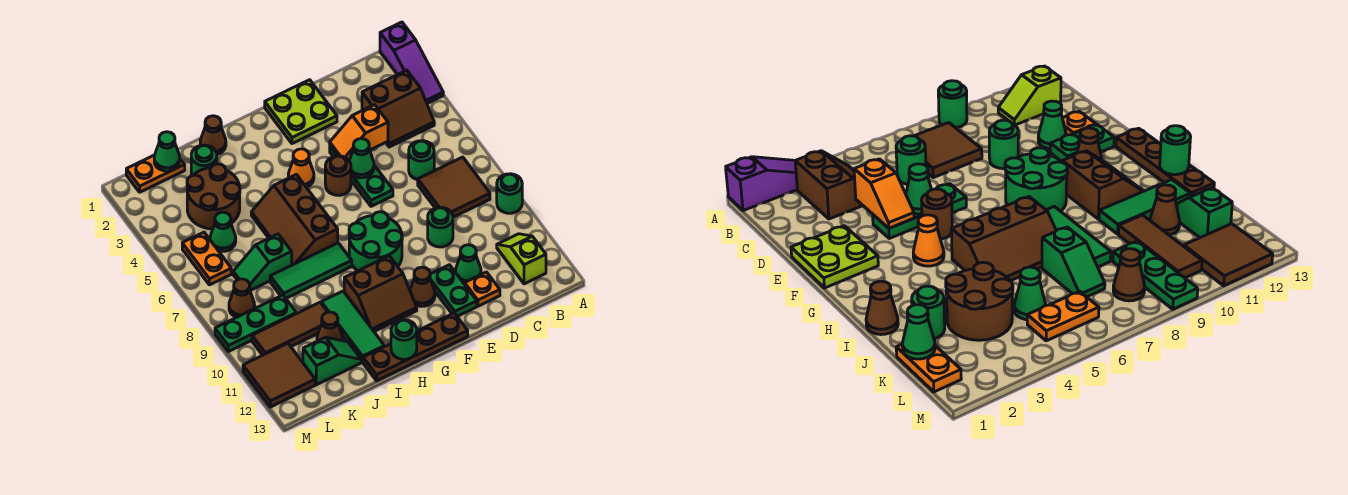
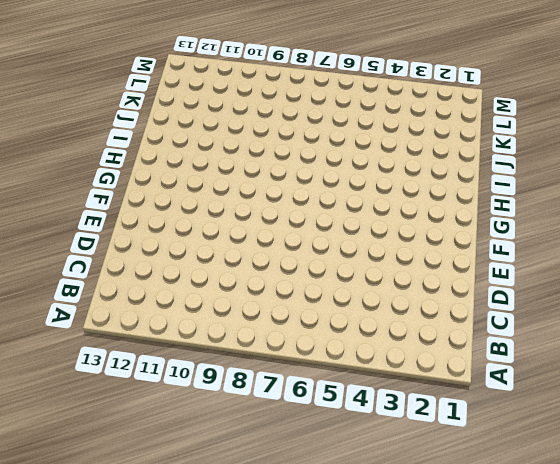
none -> purple slope A1:A3 level 1 top 1
none -> green round brick A9 level 1
none -> brown slope B3:C4 level 1 top 3
none -> brown tile B7:C8 level 1

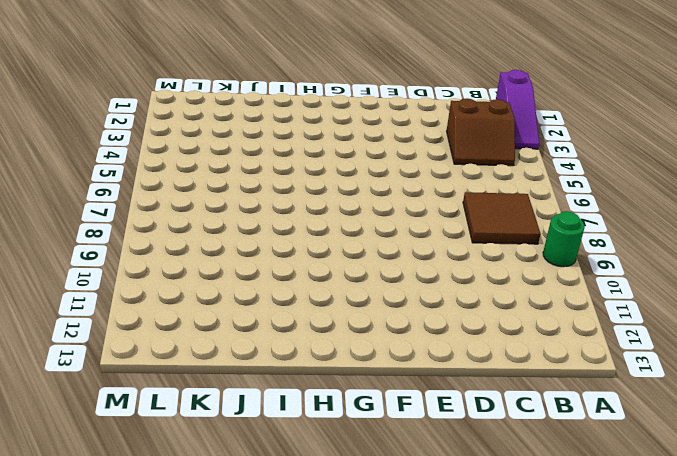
none -> lime slope B11:B12 level 1 top 12
none -> green round brick C6 level 1
none -> green round brick D9 level 1
none -> green cone D11 level 1

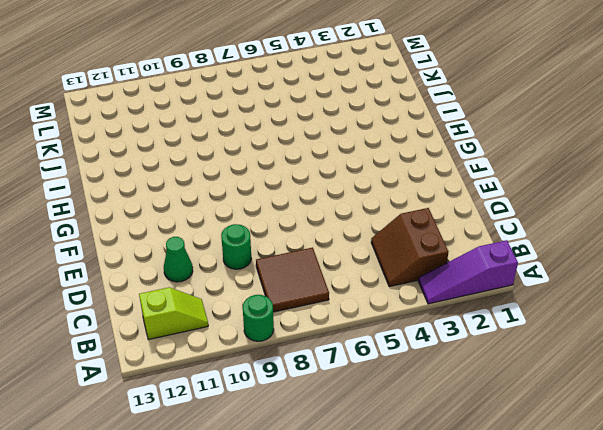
none -> green round brick C6 level 1
none -> orange plate D12 level 1
none -> lime plate E1:F2 level 1
none -> green plate E4:E6 level 1

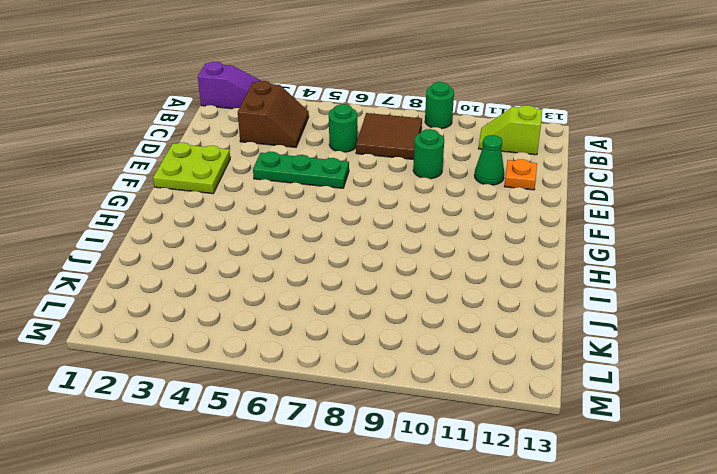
none -> green plate E11:E12 level 1
none -> brown round brick F5 level 1
none -> green round brick F8:G9 level 1
none -> brown cone F11 level 1

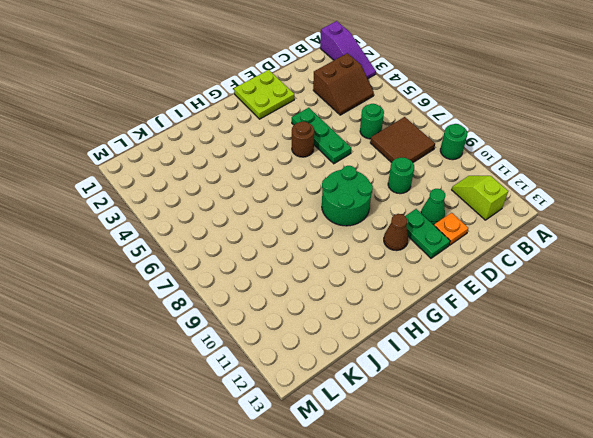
none -> brown plate F13:I13 level 1
none -> orange cone G4 level 1
none -> brown slope G10:H11 level 1 top 10
none -> brown slope H5:I7 level 1 top H

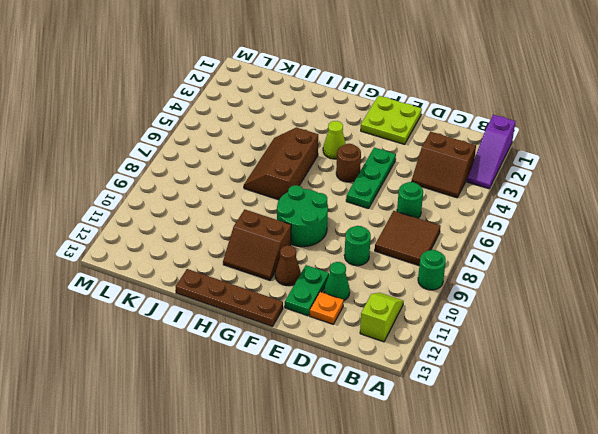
lime cone G4 level 1 -> orange cone G4 level 1
none -> green tile H8:J8 level 1
none -> brown cone I1 level 1
none -> green tile I10:I12 level 1
none -> green round brick J2 level 1

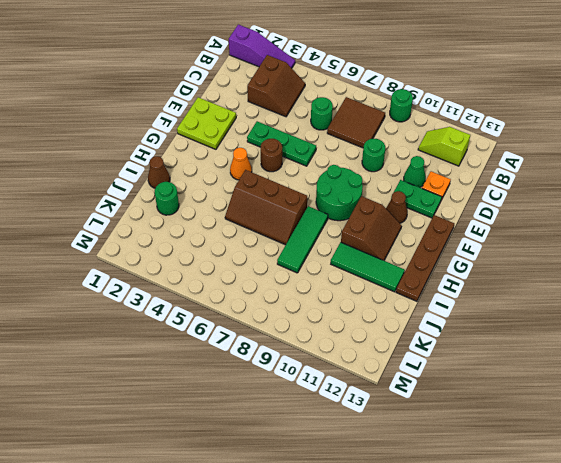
none -> brown round brick J3:K4 level 1
none -> green slope J7:K7 level 1 top J
none -> brown tile J10:L10 level 1
none -> brown cone J11 level 1

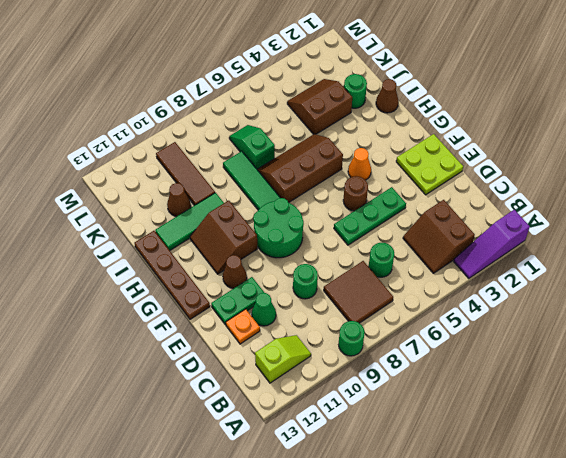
brown slope J3:K4 level 1 top J -> brown round brick J3:K4 level 1
none -> green slope J12:K12 level 1 top K
none -> orange plate K1:L1 level 1
none -> green cone K5 level 1
none -> green plate K9:M9 level 1

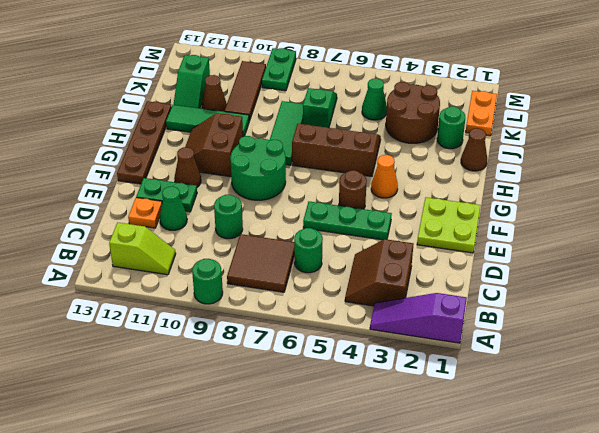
green plate L9:M9 level 1 -> green plate K9:M9 level 1
none -> orange plate L5:L6 level 1
none -> brown cone L8 level 1
none -> brown tile L11:M12 level 1
none -> orange slope D4:E4 level 2 top D

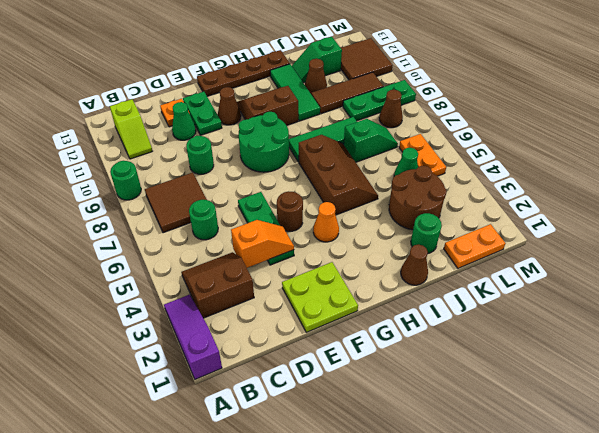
none -> green cone E5 level 2
none -> green round brick H13 level 2
none -> green cone K1 level 2

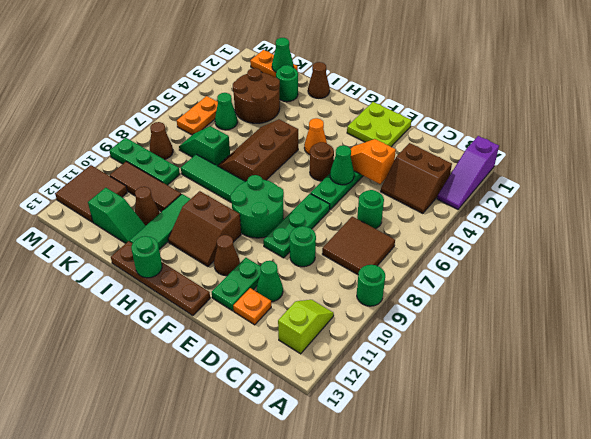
green plate E7:E9 level 1 -> none

